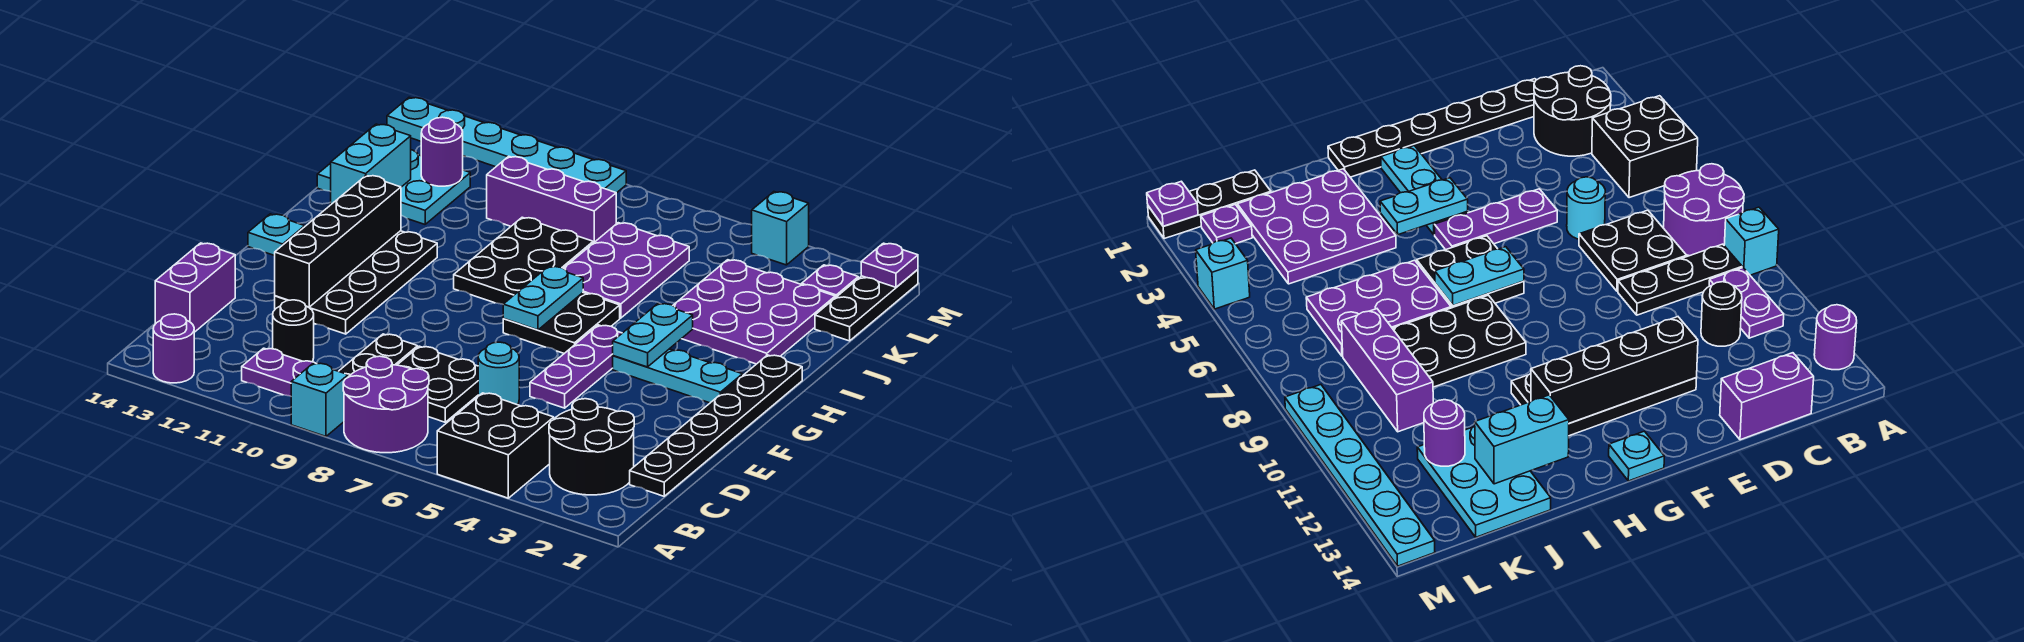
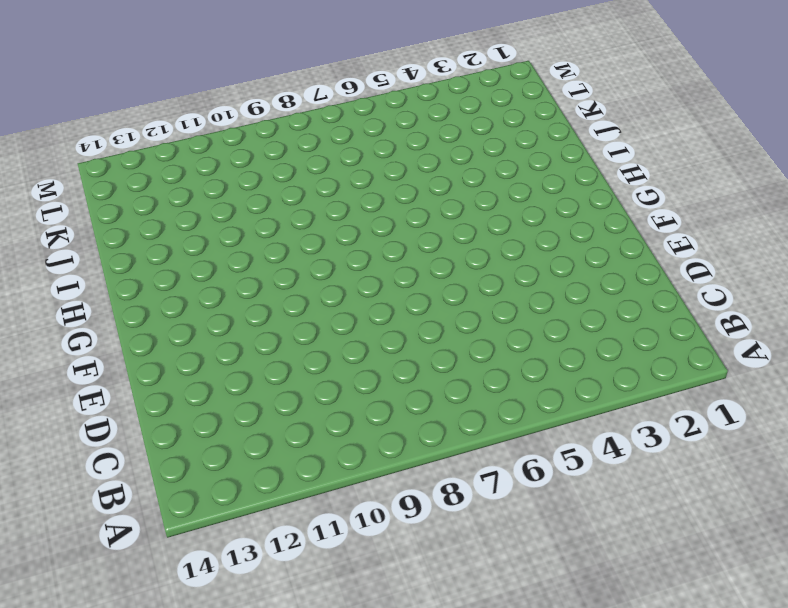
none -> black brick A4:B5 level 1
none -> purple round brick A7:B8 level 1
none -> cyan brick A9 level 1
none -> purple round brick A13 level 1

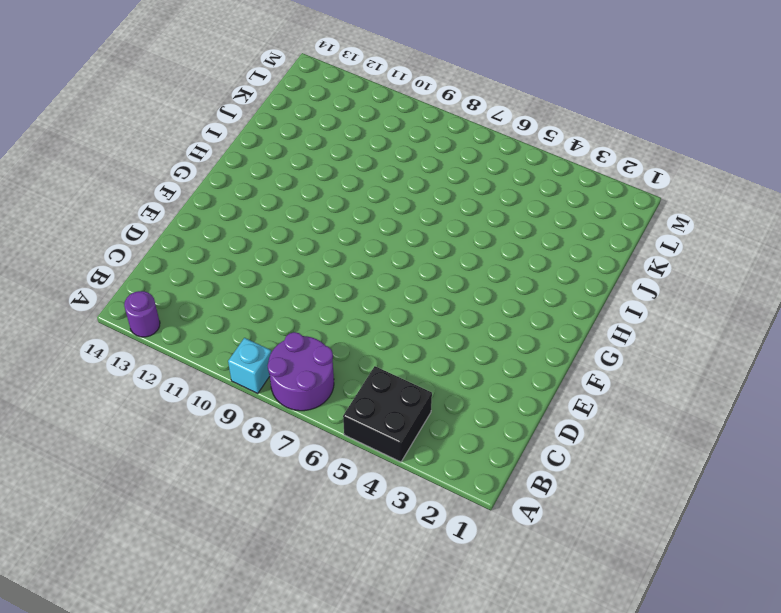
none -> black round brick B2:C3 level 1
none -> black plate B9:D9 level 1
none -> purple plate B10:B11 level 1
none -> black plate C1:H1 level 1

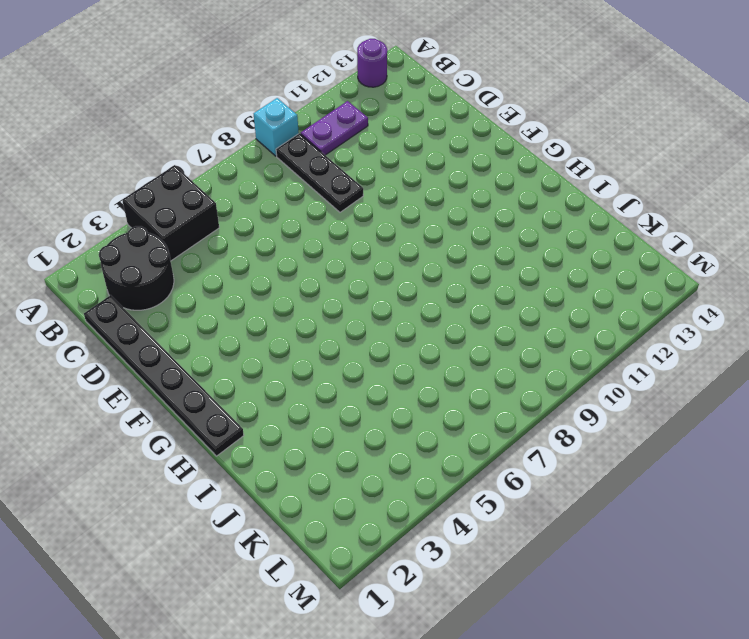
none -> purple round brick A7:B8 level 1
none -> black plate C7:D8 level 1
none -> black round brick C11 level 1
none -> purple brick C14:D14 level 1

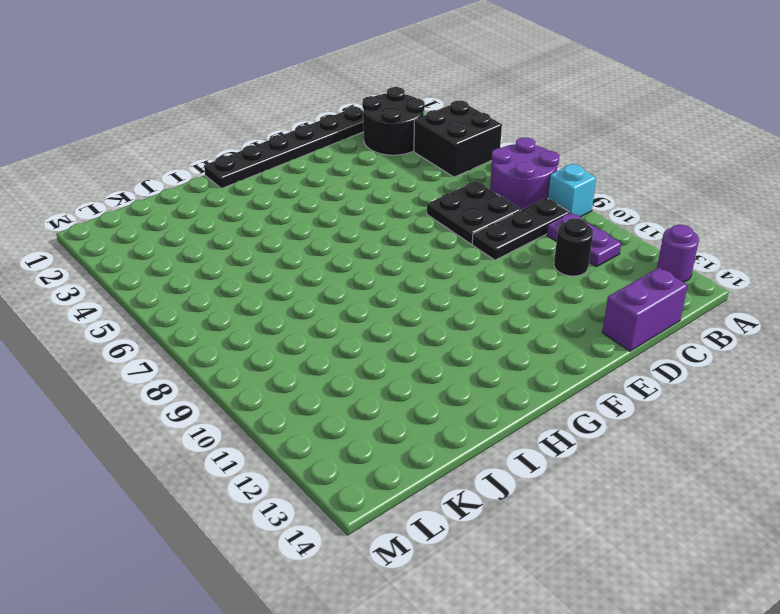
none -> cyan round brick D6 level 1
none -> purple plate E5:G5 level 1
none -> black plate E11:H12 level 1
none -> cyan plate G2:G4 level 1

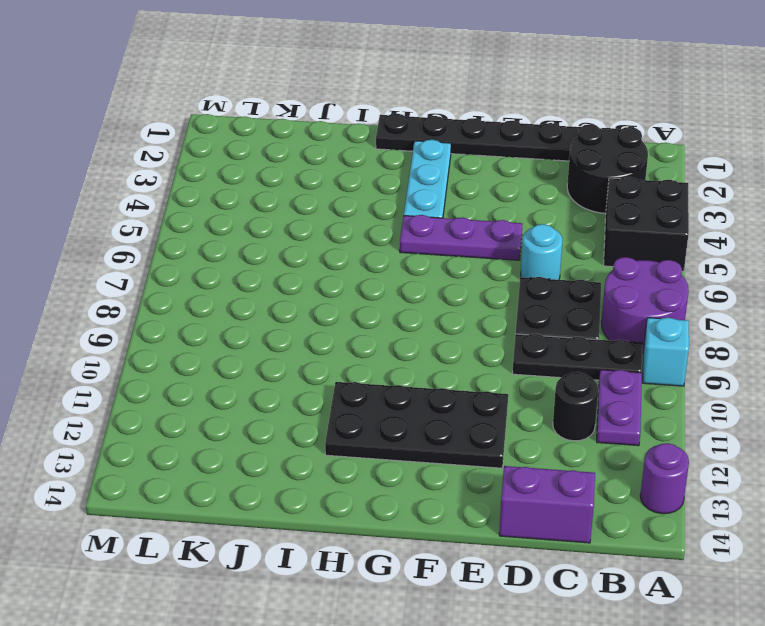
none -> black plate G6:H7 level 1
none -> cyan plate G14 level 1
none -> black plate H8:J9 level 1
none -> purple plate I2:K4 level 1

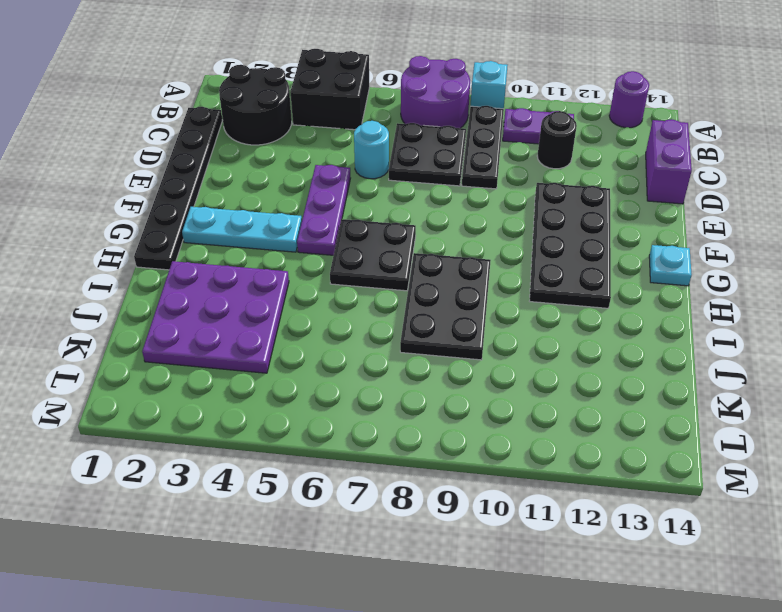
none -> purple plate I6:K7 level 1
none -> cyan plate J12:K14 level 1
none -> black plate K1:M1 level 1
none -> purple brick K8:K10 level 1

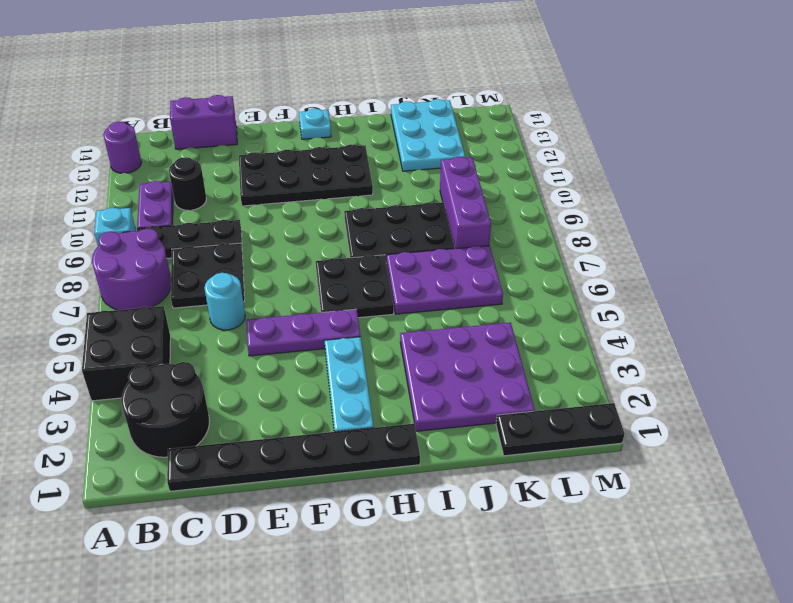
none -> purple plate L2 level 1
none -> cyan brick M4 level 1
none -> cyan plate M9:M14 level 1
none -> black brick E12:H12 level 2

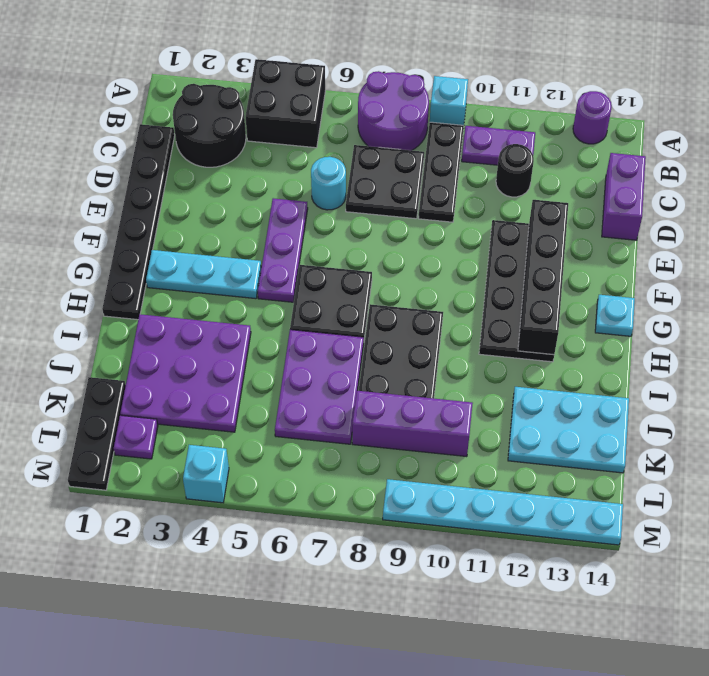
none -> cyan plate G4:H4 level 2
none -> cyan plate G7:H7 level 2
none -> cyan brick I13:J13 level 2
none -> purple round brick K12 level 2

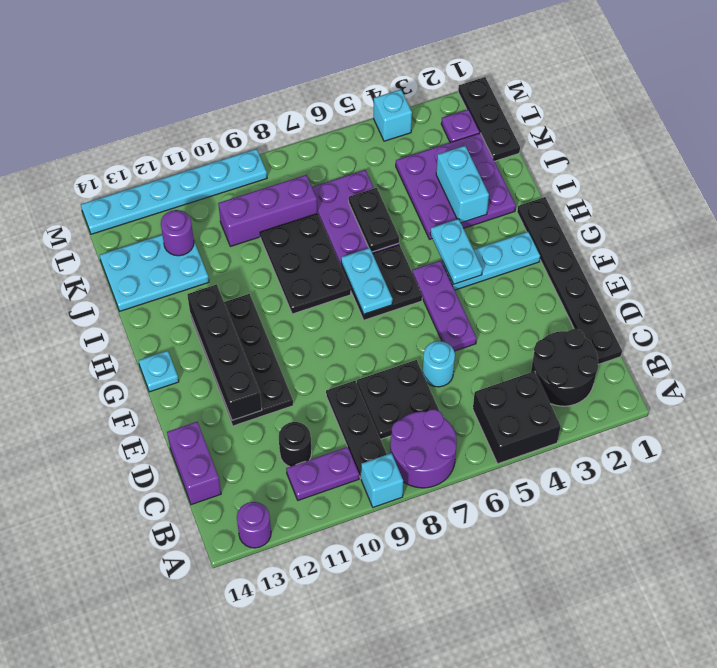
cyan brick I3:J3 level 2 -> cyan brick I13:J13 level 2
black plate I6:J6 level 2 -> none
none -> purple plate M1 level 2

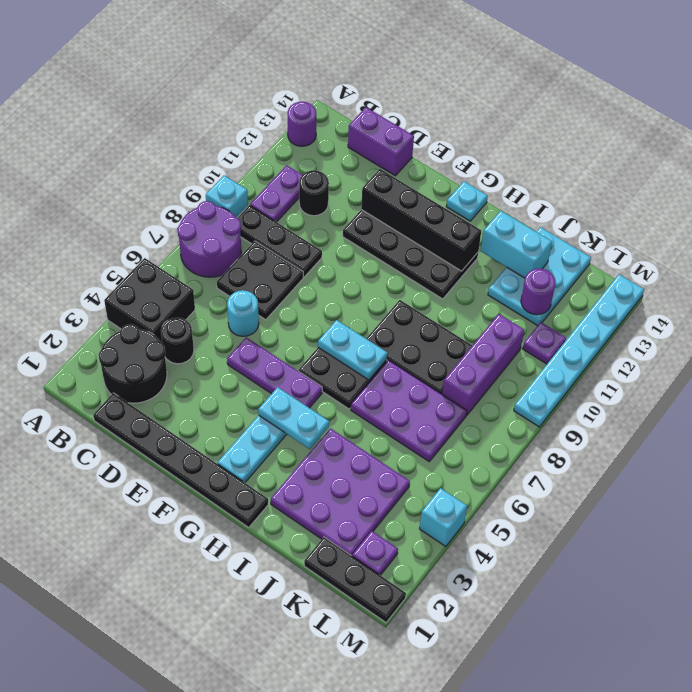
black round brick C4 level 1 -> none
purple plate L11 level 1 -> purple plate M1 level 2

